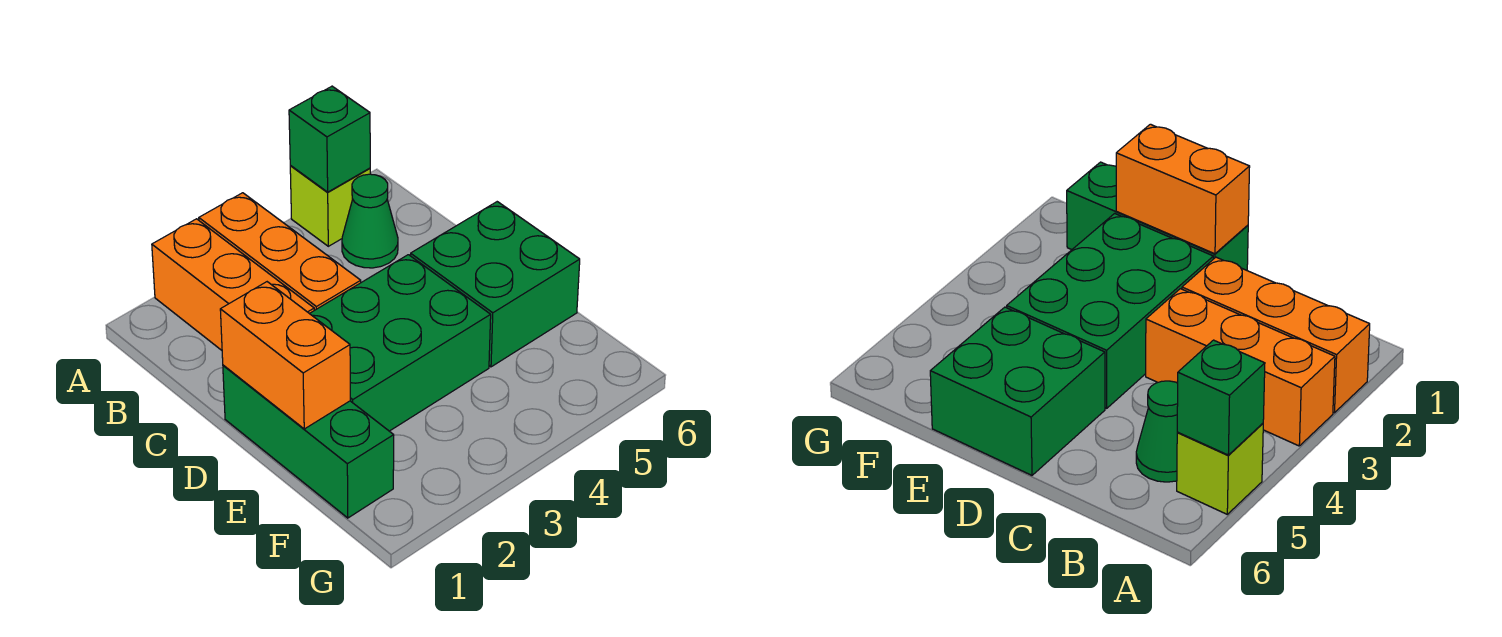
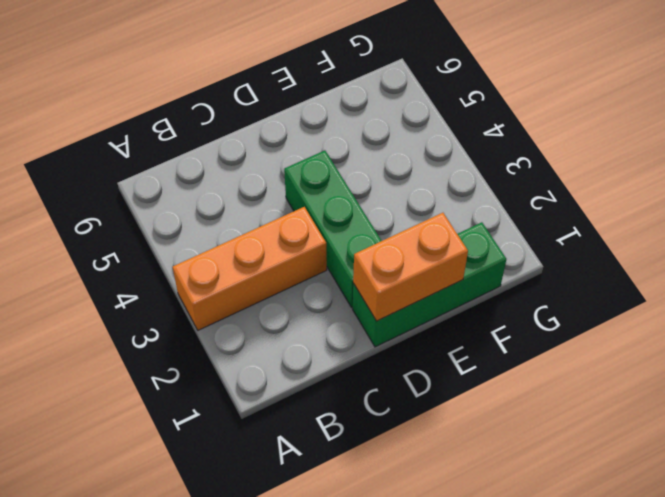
green brick D2:D4 level 1 -> green brick D2:E4 level 1
none -> orange brick A2:C2 level 1
none -> lime brick A5 level 1

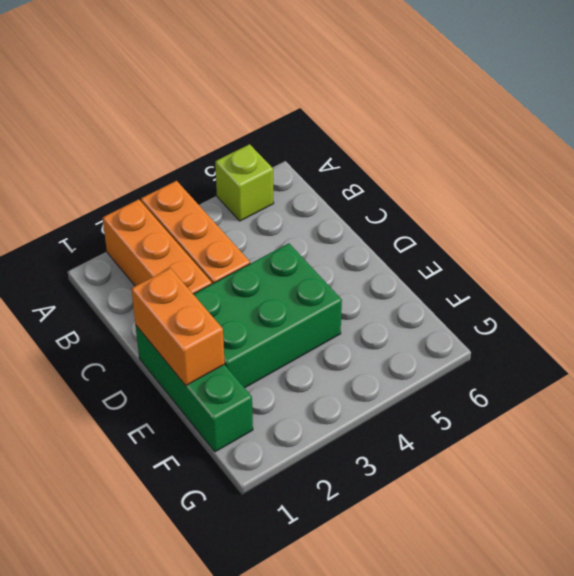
none -> green cone B5 level 1
none -> green brick D5:E6 level 1

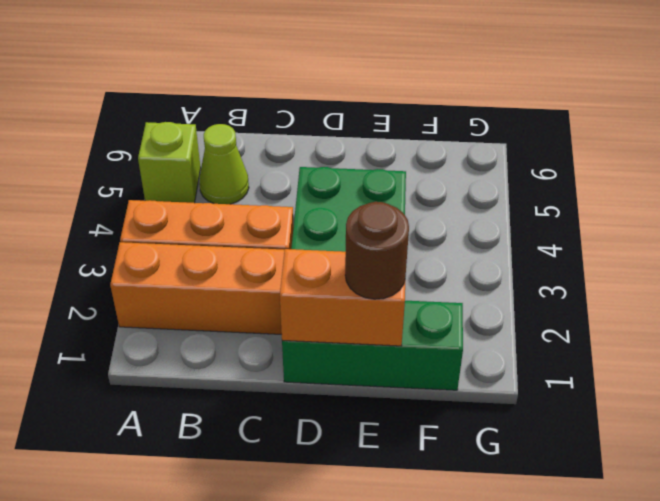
lime cone B5 level 1 -> green cone B5 level 1
brown round brick E1 level 3 -> none
none -> green brick D5:E6 level 1
none -> green brick A5 level 2

